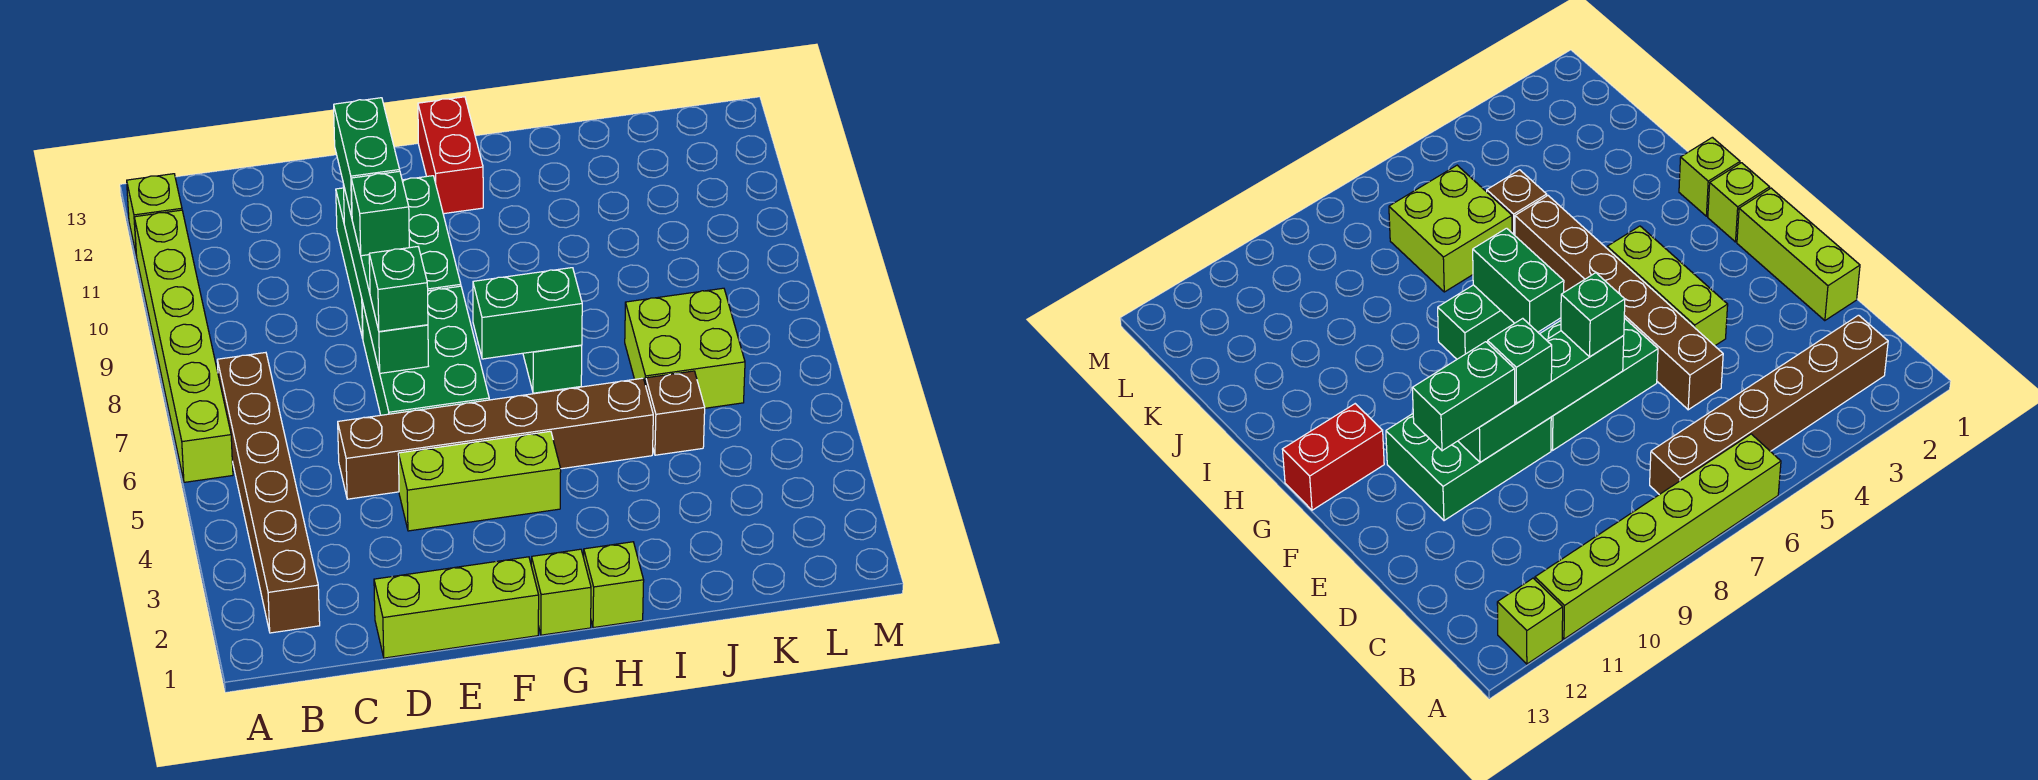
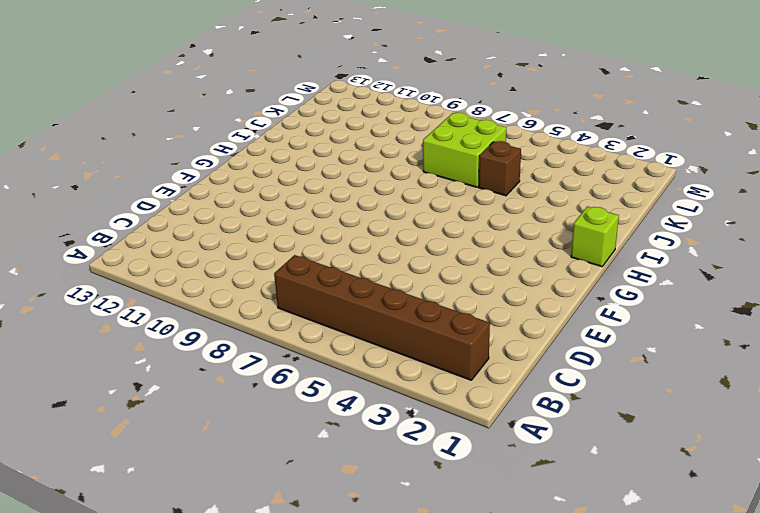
none -> lime brick A6:A11 level 1
none -> lime brick A12 level 1
none -> lime brick D1:F1 level 1

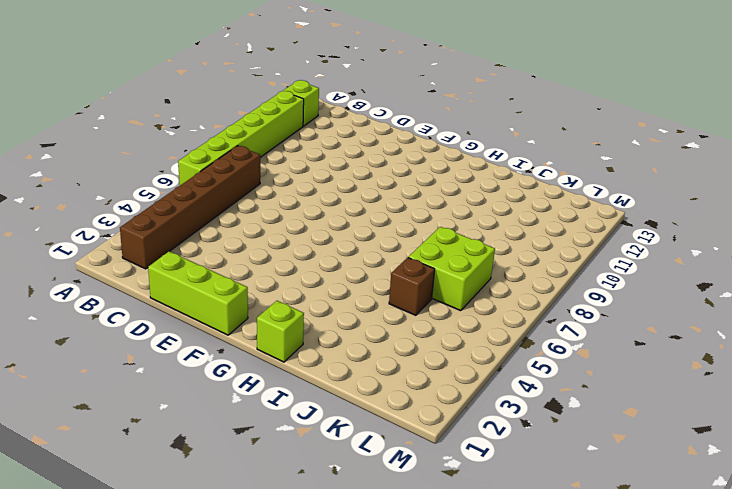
none -> brown brick D5:I5 level 1
none -> lime brick E4:G4 level 1
none -> green brick E6:F8 level 1

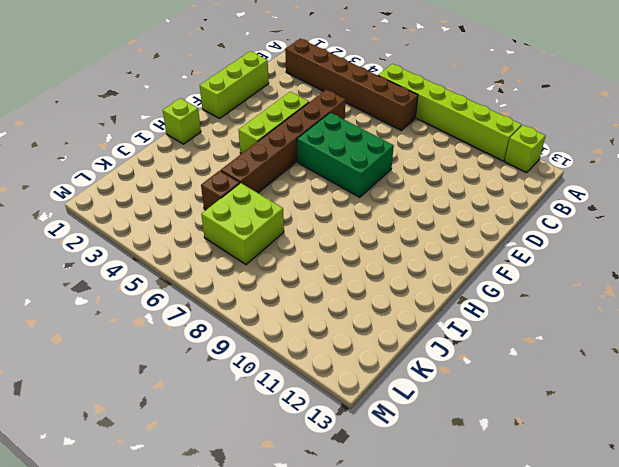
none -> green brick E9:F11 level 1
none -> lime brick G1 level 1
none -> red brick G12:G13 level 1

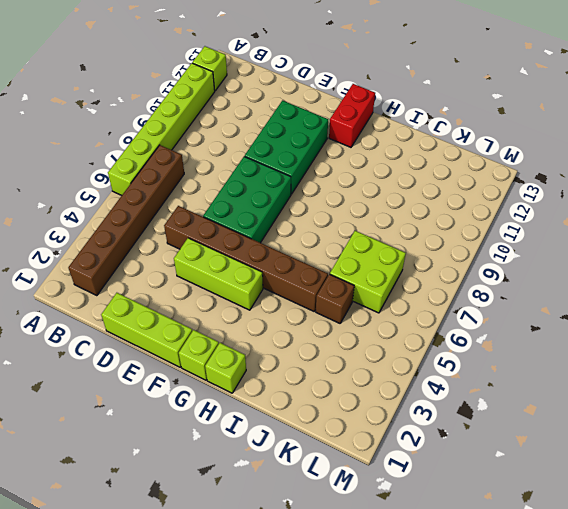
none -> green brick H7:H8 level 1
none -> green brick E7:E10 level 2
none -> green brick G7:H7 level 2

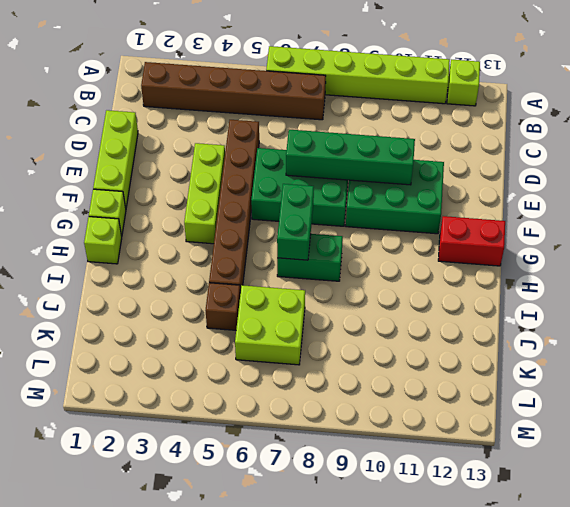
none -> green brick E7 level 3
none -> green brick E9 level 3
none -> green brick E10:E11 level 3

